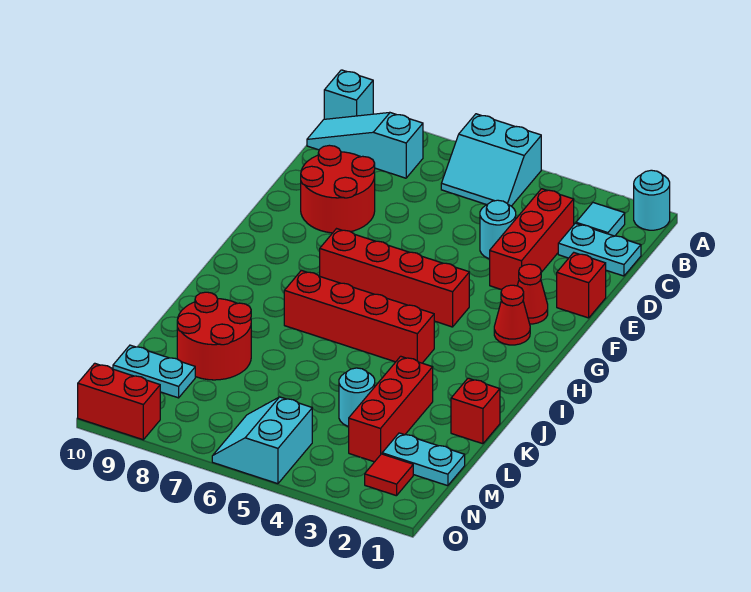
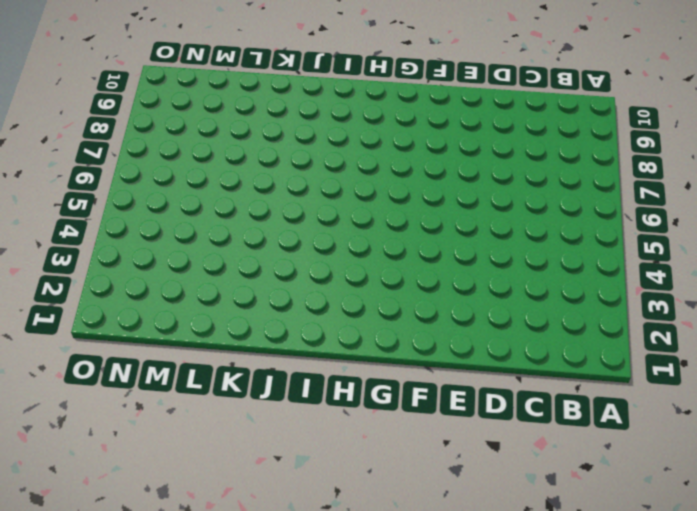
none -> cyan round brick A1 level 1
none -> cyan slope A5:B6 level 1 top A
none -> cyan brick A10 level 1

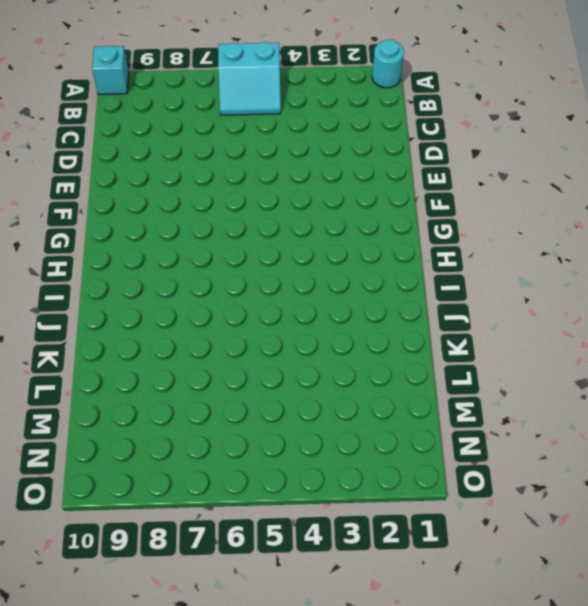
none -> cyan tile B2 level 1
none -> cyan slope B8:B10 level 1 top 8
none -> cyan plate C1:C2 level 1

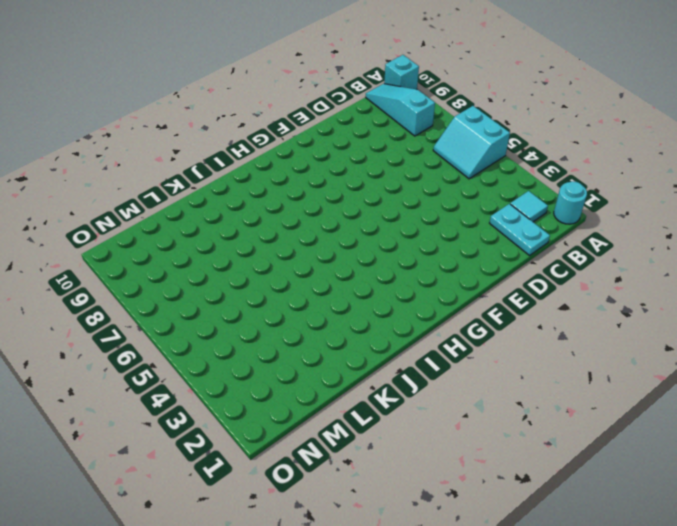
none -> red brick C3:E3 level 1
none -> cyan round brick D4 level 1
none -> red round brick D8:E9 level 1

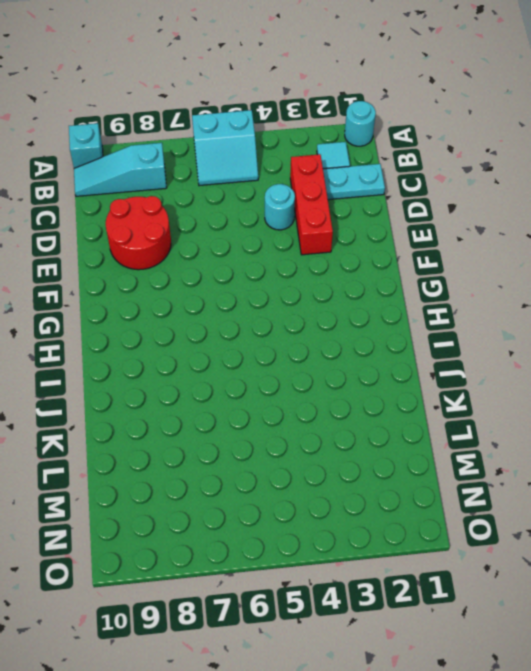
none -> red brick E1 level 1
none -> red cone F2 level 1
none -> red cone G2 level 1

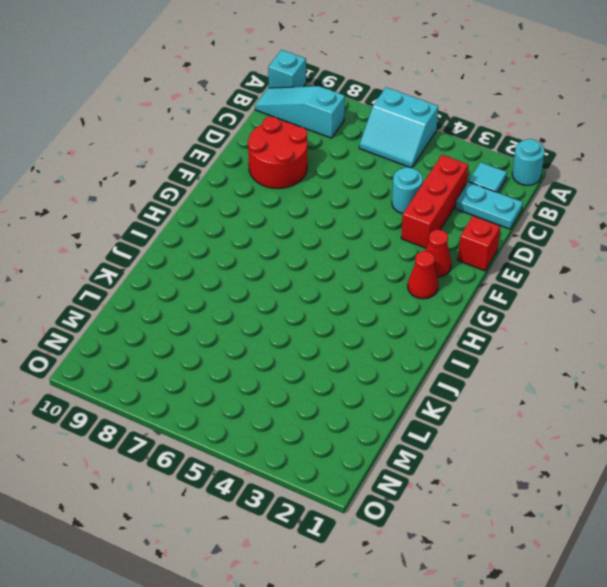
none -> red brick G4:G7 level 1
none -> red brick I4:I7 level 1
none -> red brick K1 level 1

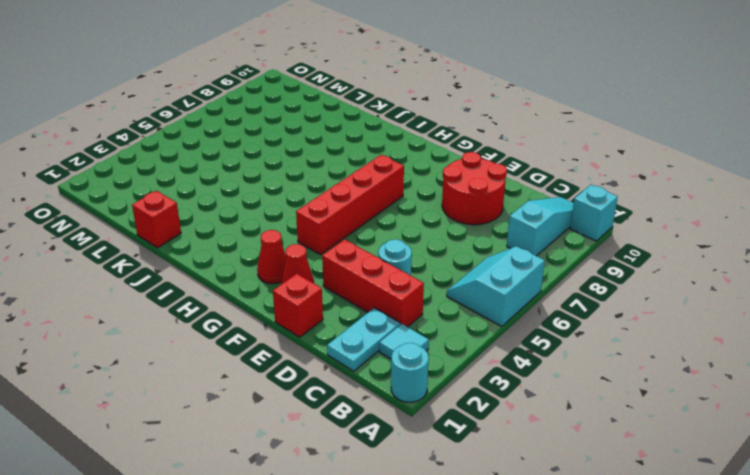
none -> red brick I4:I7 level 1
none -> red brick K3:M3 level 1
none -> red round brick K8:L9 level 1

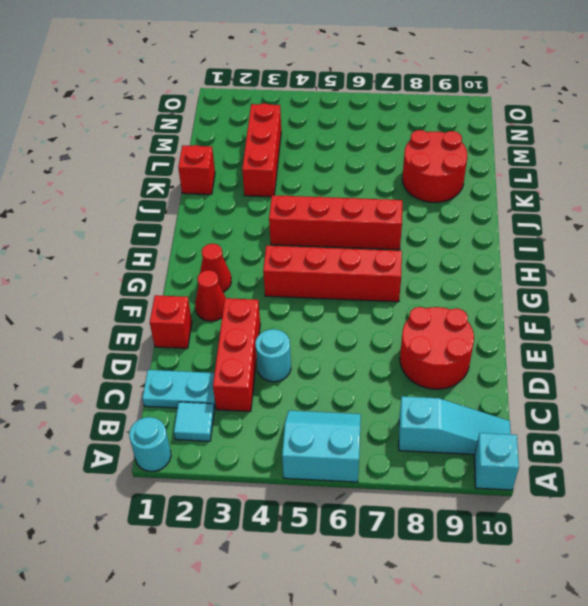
none -> cyan round brick L4 level 1
none -> cyan plate M1:M2 level 1
none -> cyan plate M9:M10 level 1

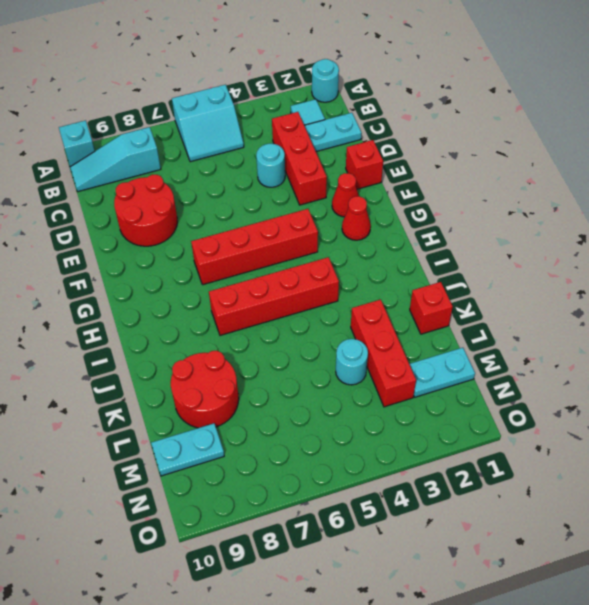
none -> red tile N2 level 1
none -> cyan slope N5:O6 level 1 top 5
none -> red brick O9:O10 level 1

